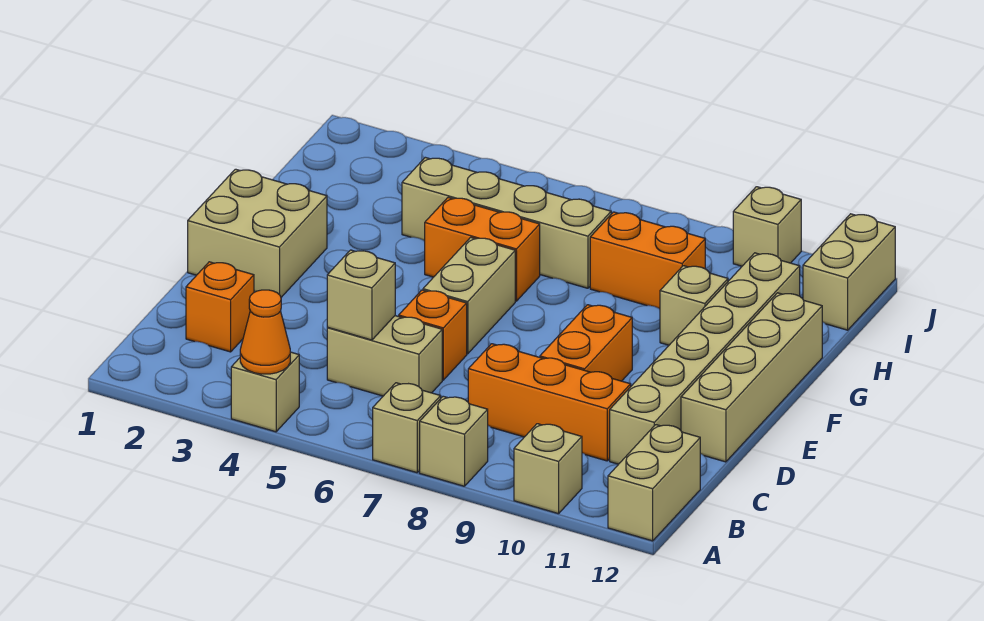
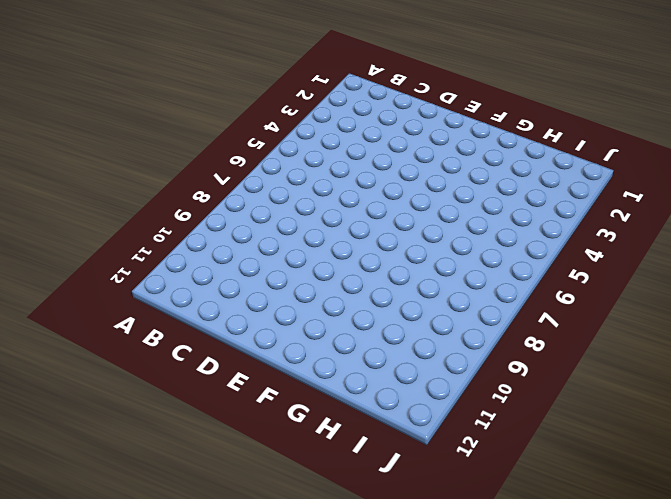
none -> tan brick A4 level 1
none -> tan brick A7 level 1
none -> tan brick A8 level 1

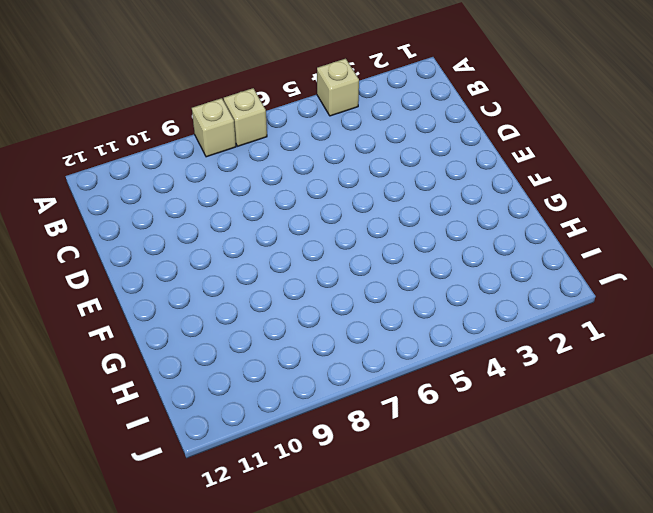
none -> tan brick A10 level 1
none -> tan brick A12:B12 level 1
none -> orange brick C2 level 1

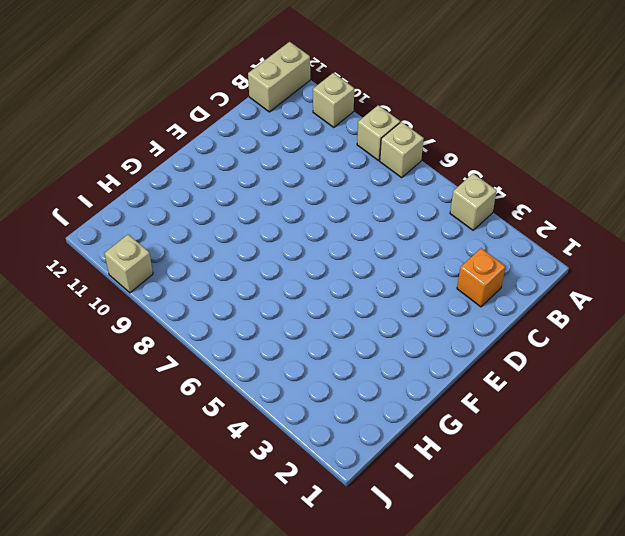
none -> tan brick C5:C6 level 1
none -> orange brick C8:C10 level 1
none -> tan brick C11:H11 level 1

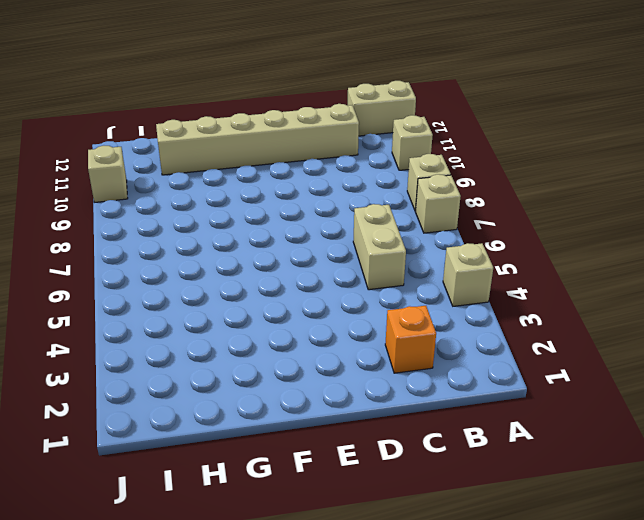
none -> orange brick C8:C10 level 1
none -> orange brick D6 level 1
none -> orange brick D9:E9 level 1

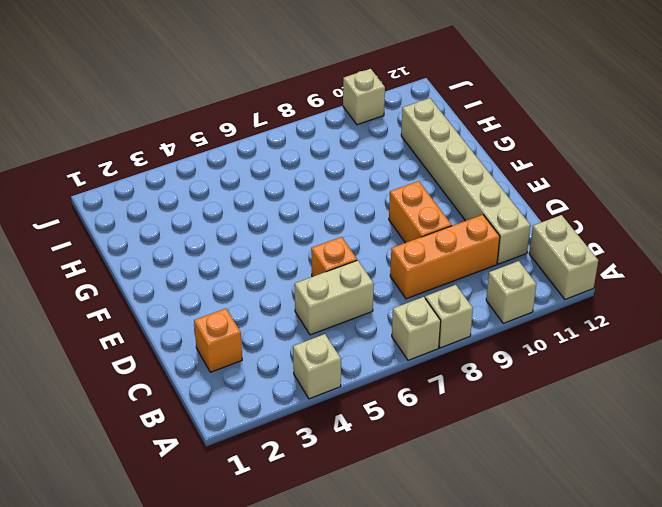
none -> tan brick D12:G12 level 1
none -> tan brick E1:F2 level 1
none -> tan brick E6:F6 level 1

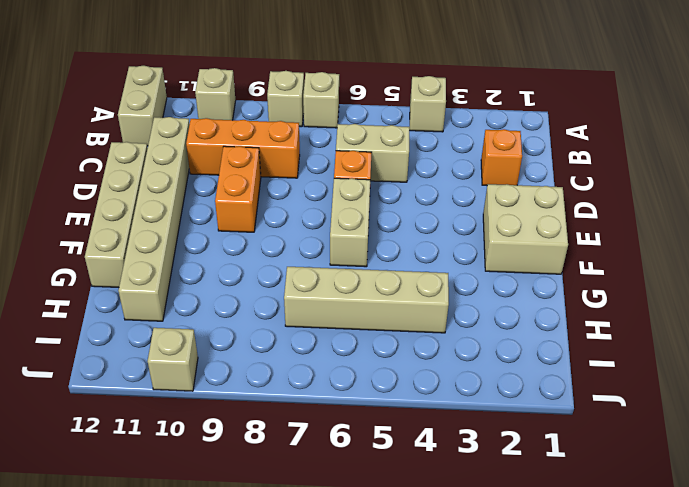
none -> orange brick G5:G6 level 1
none -> tan brick G10 level 1
none -> orange brick H8:H9 level 1

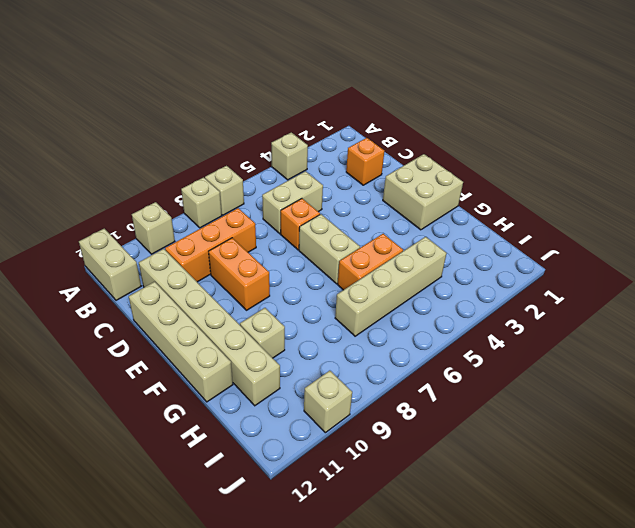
none -> orange brick H8:H9 level 1
none -> tan brick I12:J12 level 1
none -> orange cone A4 level 2

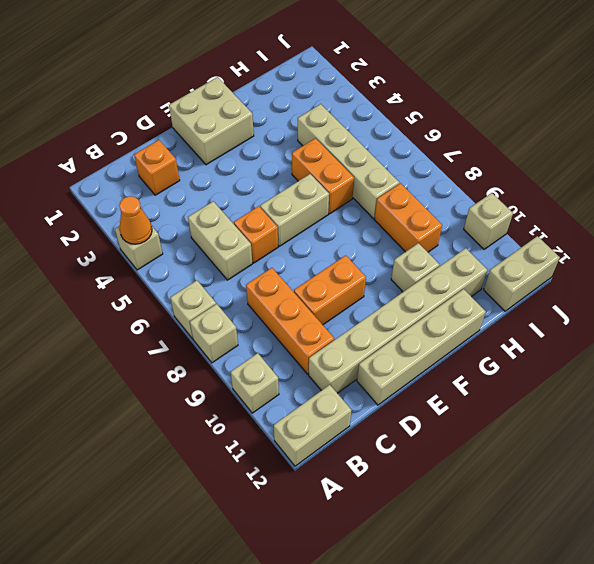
none -> tan brick C5 level 2

